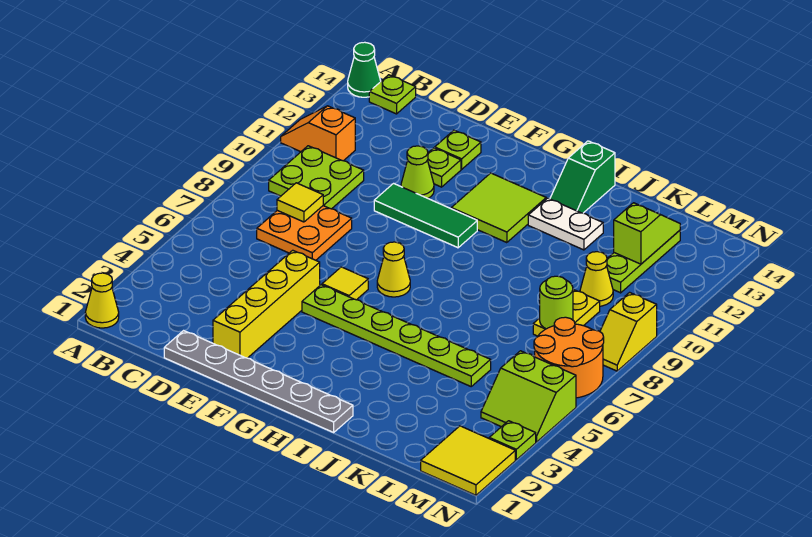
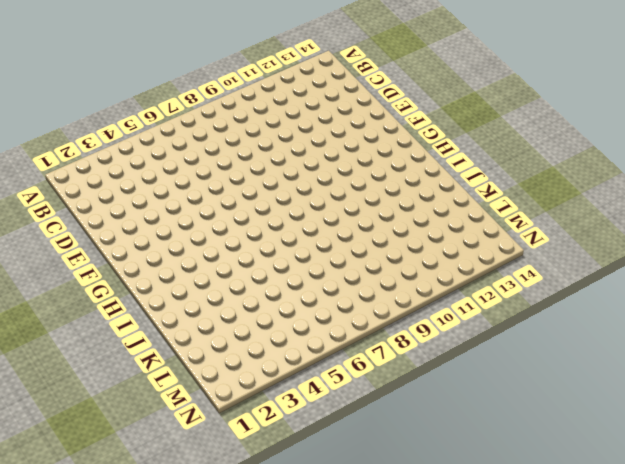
none -> yellow cone A1 level 1
none -> orange slope A11:B11 level 1 top B
none -> green cone A14 level 1

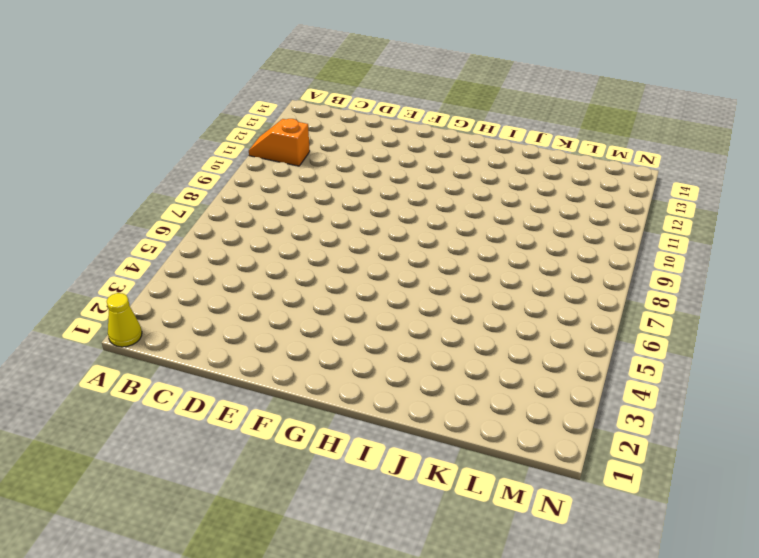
none -> green cone A14 level 1
none -> lime plate B9:C10 level 1
none -> lime plate B14 level 1

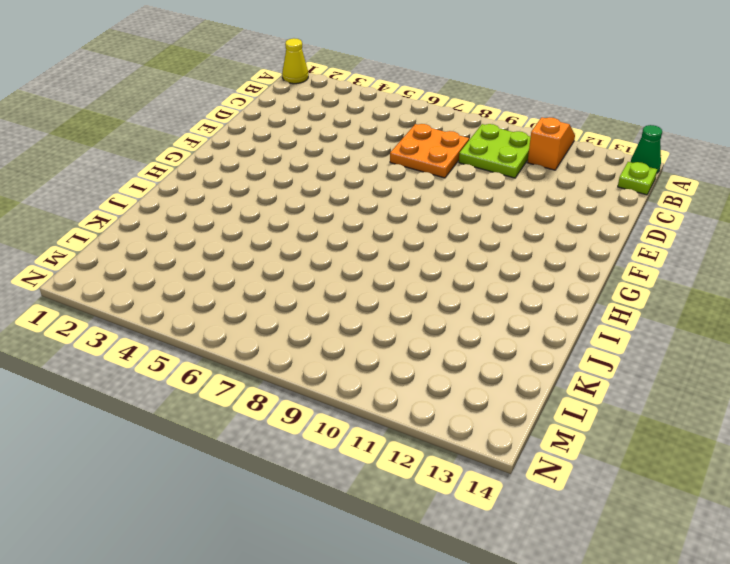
none -> grey plate D1:I1 level 1
none -> yellow brick E2:E5 level 1
none -> green tile E10:G10 level 1

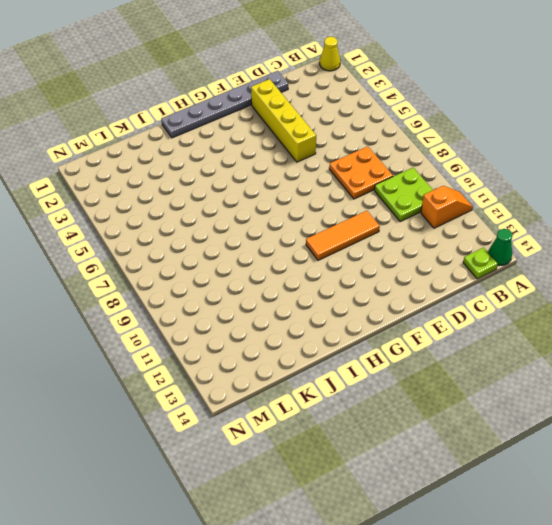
orange tile E10:G10 level 1 -> green tile E10:G10 level 1
none -> lime cone E11 level 1
none -> lime plate E12 level 1
none -> lime plate E13 level 1

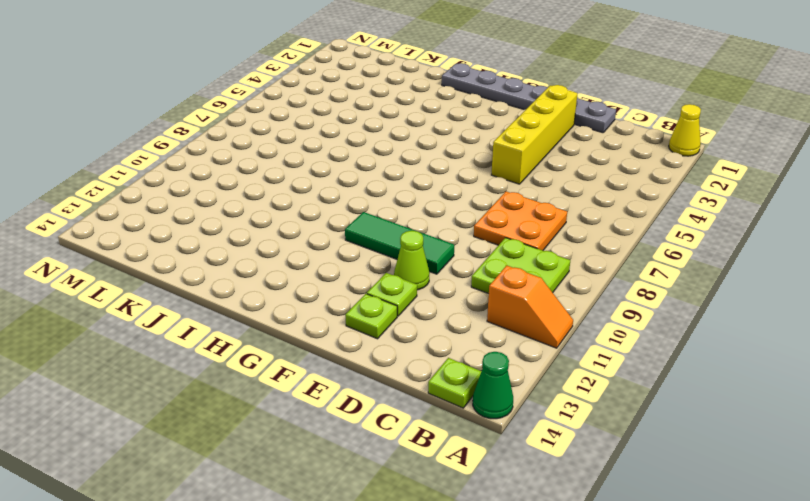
none -> lime plate F5:K5 level 1
none -> yellow tile F6 level 1
none -> yellow cone G7 level 1

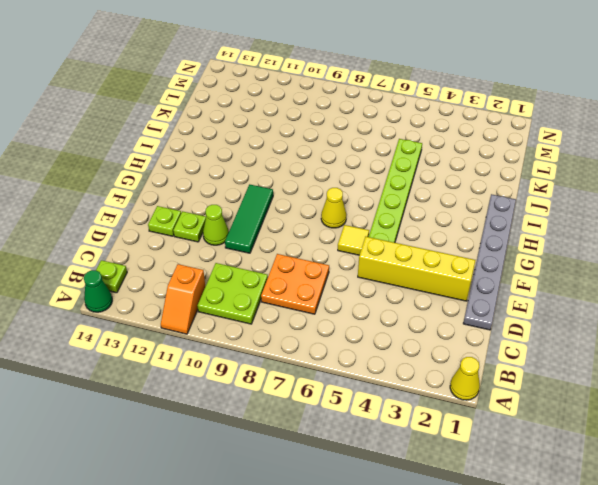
none -> lime tile G11:H12 level 1
none -> white plate I12:J12 level 1
none -> green slope I13:I14 level 1 top 14

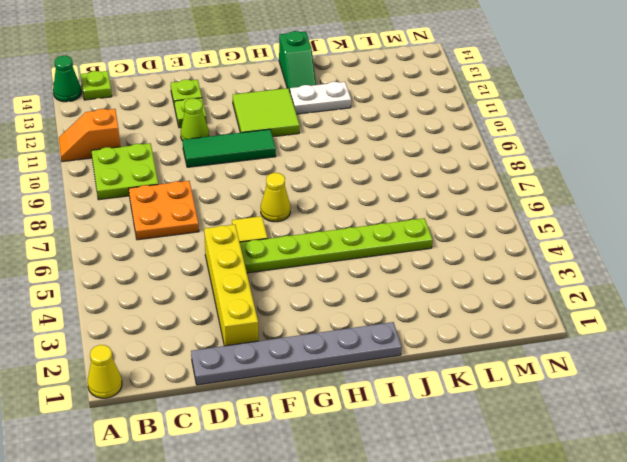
none -> yellow plate L8:L9 level 1
none -> yellow cone L10 level 1
none -> lime plate L11:L13 level 1

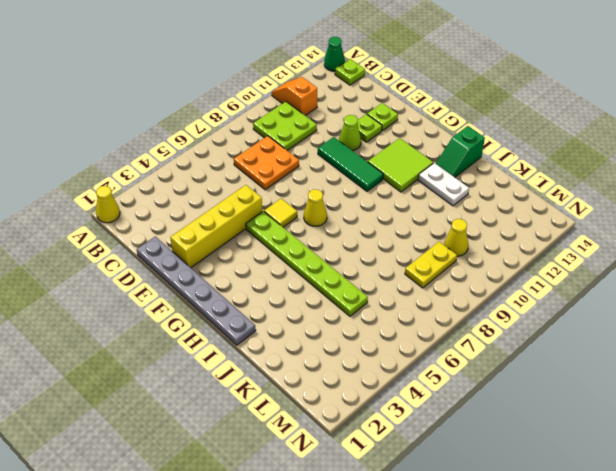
none -> lime plate L11:L13 level 1
none -> yellow tile M1:N2 level 1
none -> lime slope M4:N5 level 1 top 5

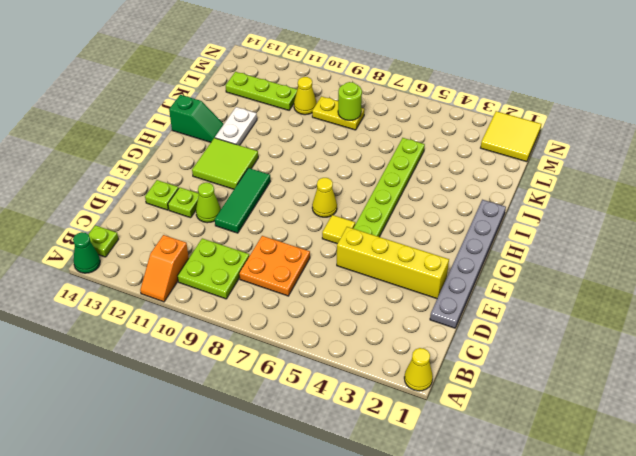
none -> lime slope M4:N5 level 1 top 5
none -> orange round brick M6:N7 level 1
none -> lime plate N3 level 1

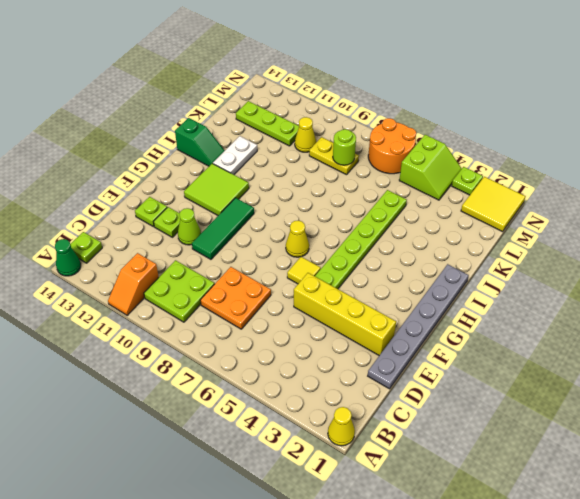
none -> yellow slope N8:N9 level 1 top 9
none -> yellow tile C8 level 2
none -> lime slope L12:L13 level 2 top 12

